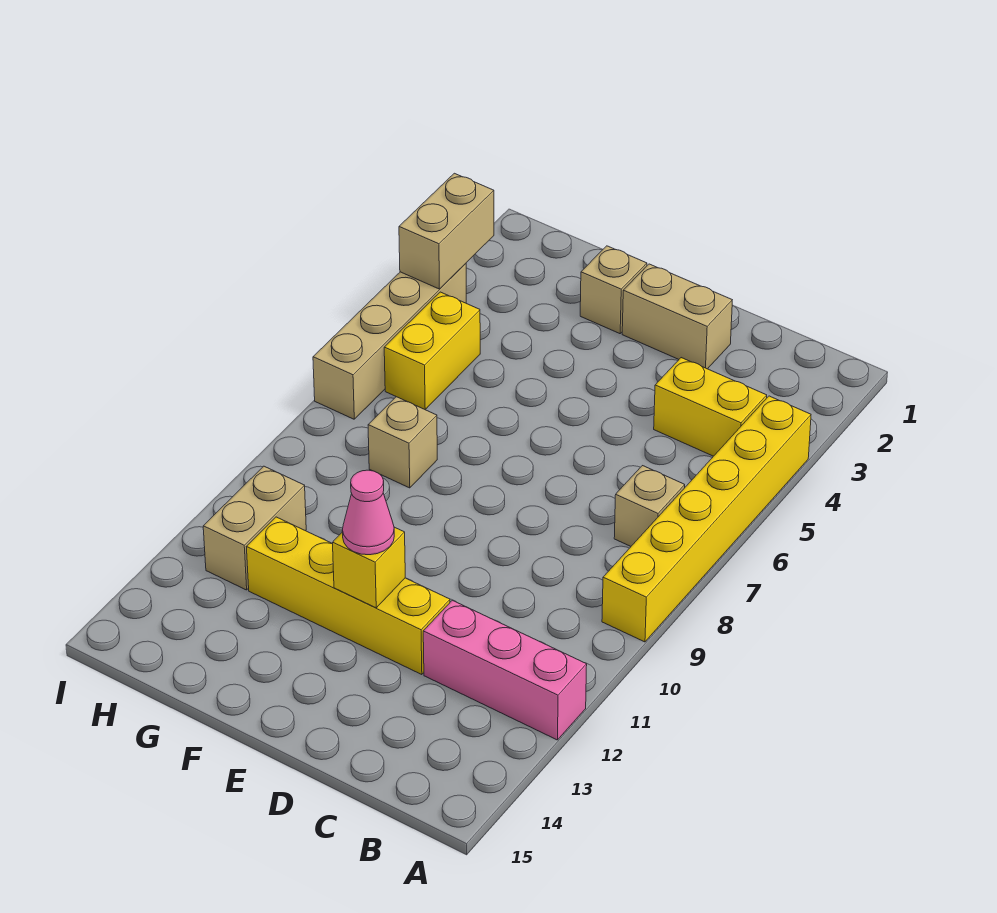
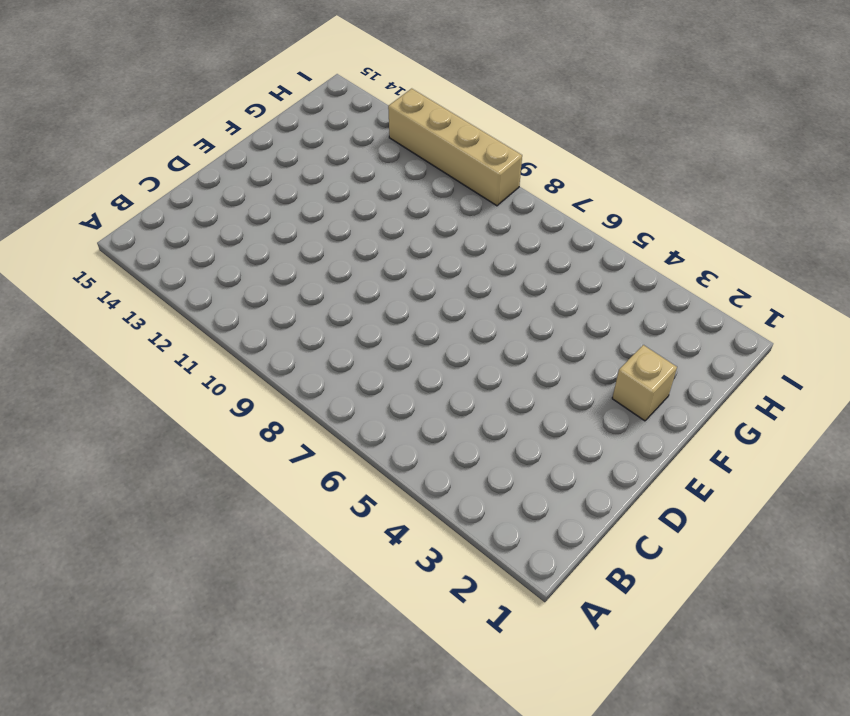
tan brick I9:I12 level 1 -> tan brick I4:I7 level 1
none -> yellow brick A4:A9 level 1
none -> pink brick A12:C12 level 1
none -> yellow brick B4:C4 level 1

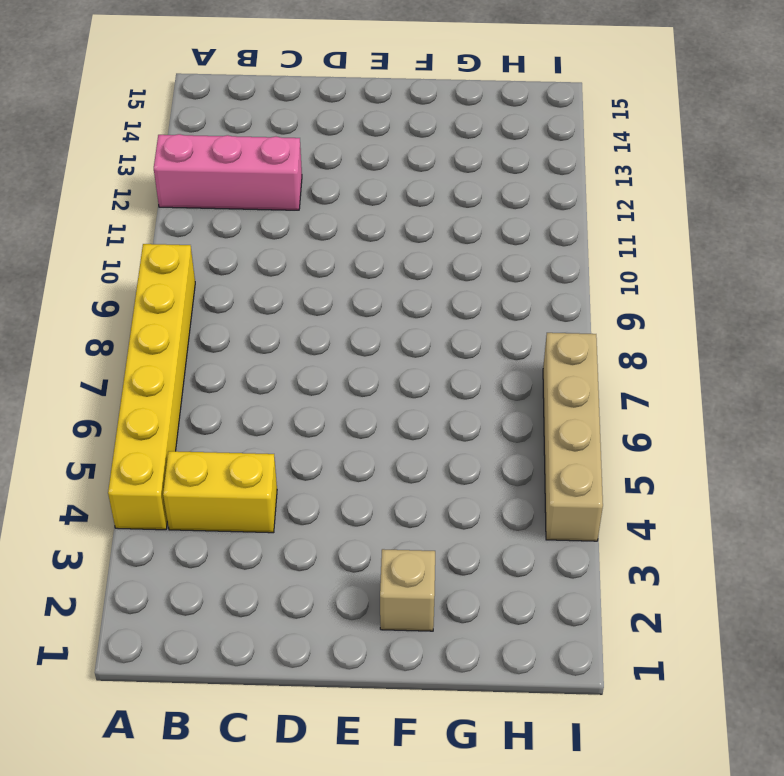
none -> tan brick B7 level 1
none -> tan brick D2:E2 level 1
none -> yellow brick D12:G12 level 1

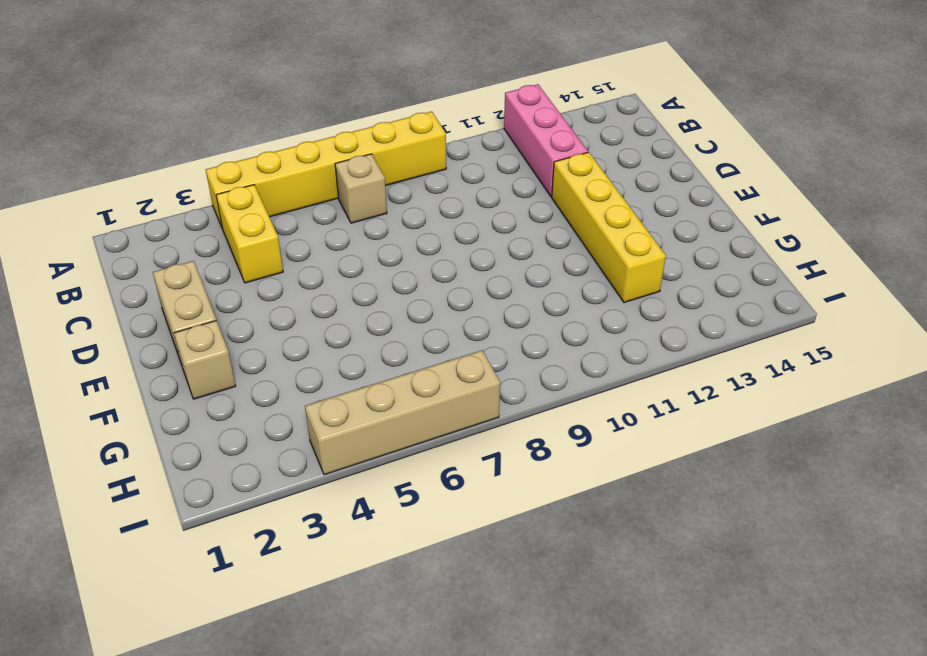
none -> tan brick G8 level 1
none -> yellow brick H5:H6 level 1
none -> tan brick H11:H12 level 1

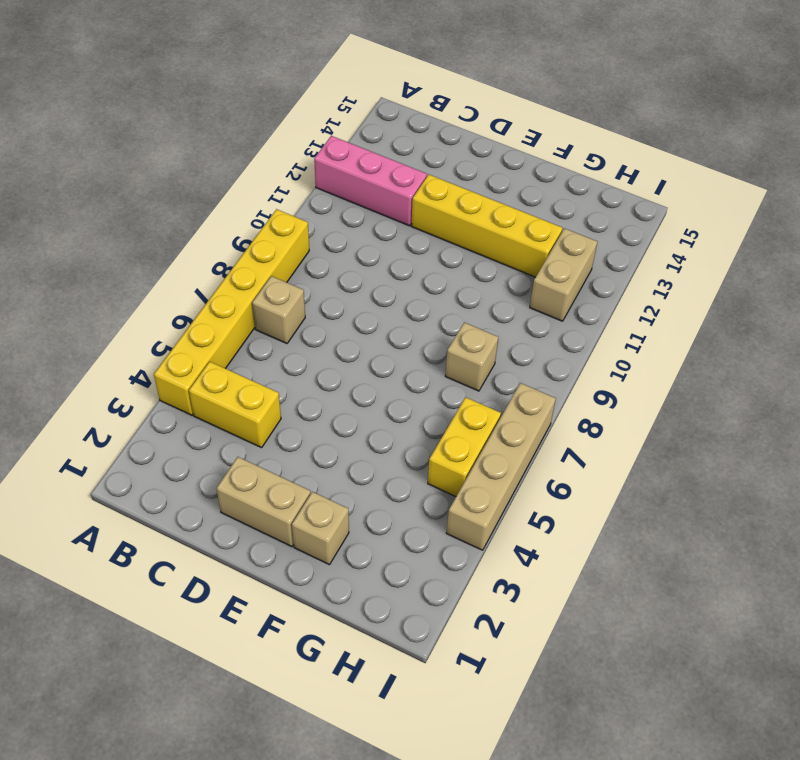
none -> yellow brick E12 level 2
none -> tan brick I3:I4 level 2
none -> pink cone E12 level 3

